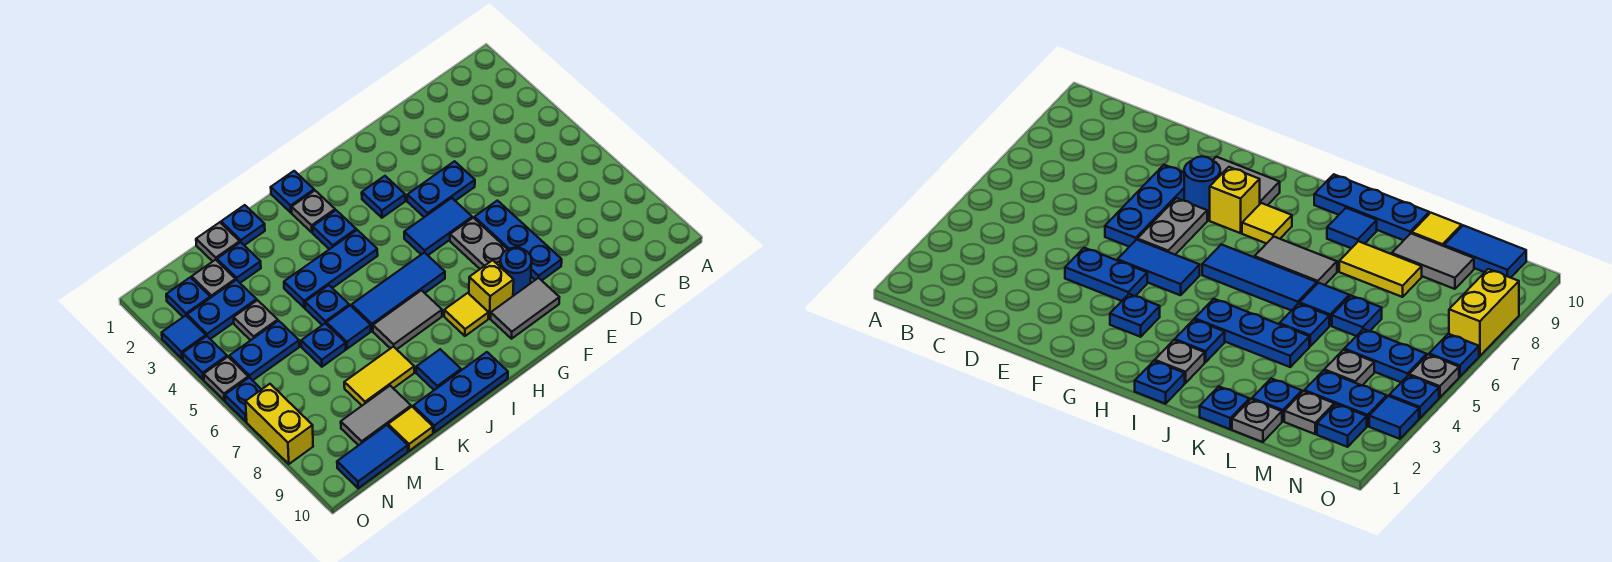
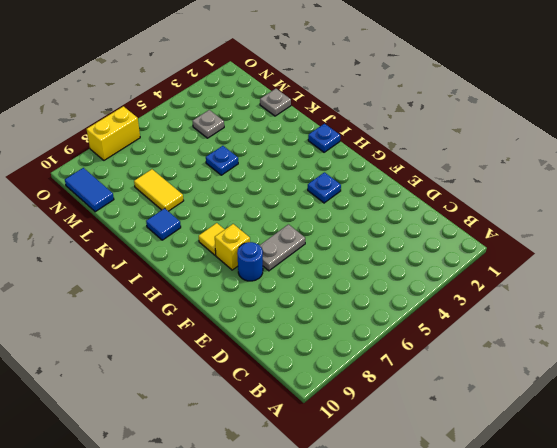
none -> blue plate E4:F4 level 1
none -> blue plate E6:E8 level 1
none -> blue tile F5:G5 level 1
none -> grey tile F9:G9 level 1

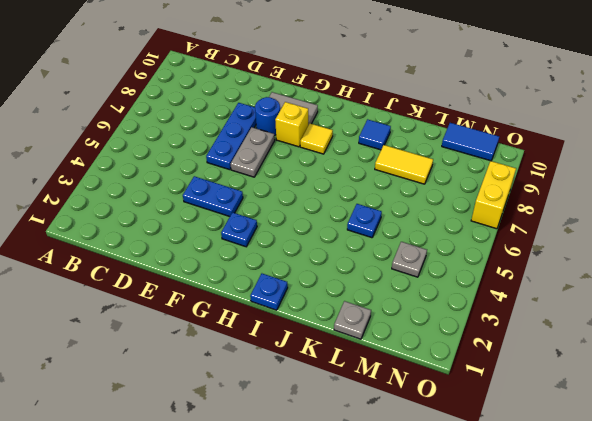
none -> blue tile F5:G5 level 1
none -> blue tile H6:J6 level 1
none -> grey plate I2 level 1
none -> blue plate I3 level 1

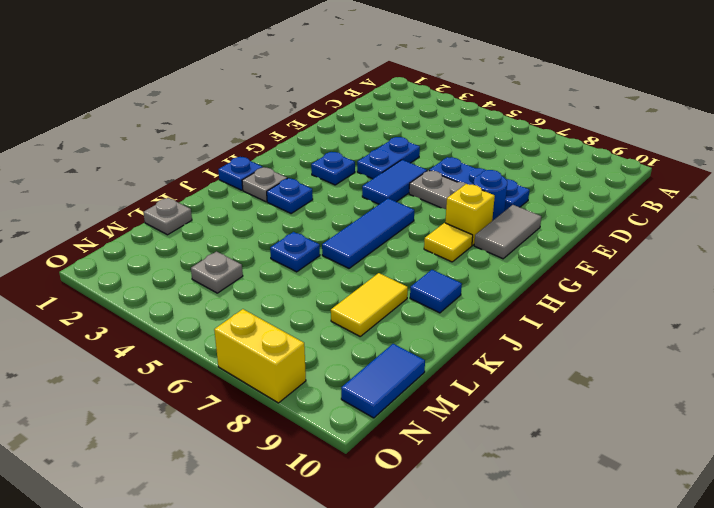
none -> blue plate I4:K4 level 1
none -> grey tile I7:J7 level 1
none -> blue plate I10:K10 level 1
none -> blue plate K1 level 1

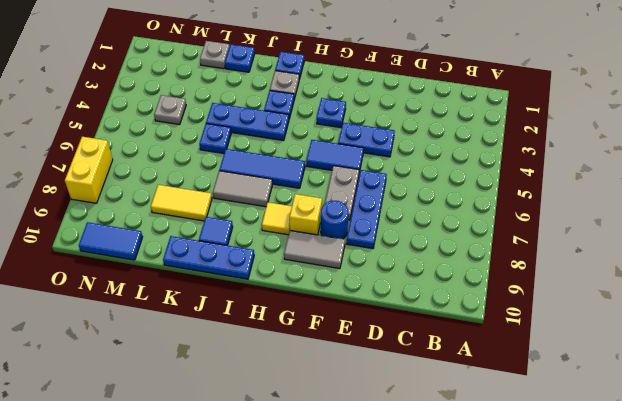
none -> blue tile K6 level 1
none -> blue plate L2 level 1
none -> blue plate L6 level 1
none -> grey tile L9:M9 level 1

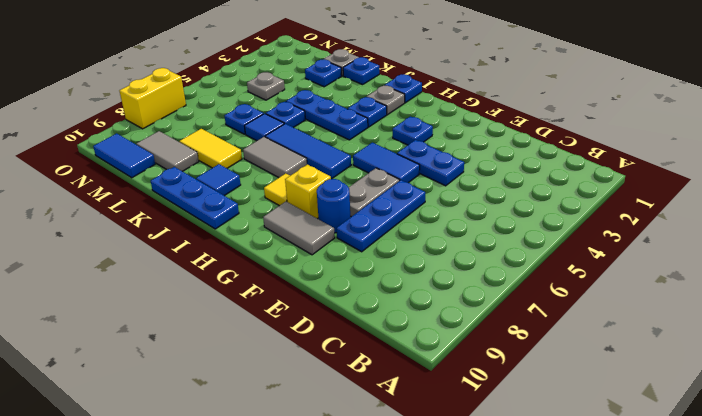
none -> yellow tile L10 level 1
none -> grey plate M2 level 1
none -> blue plate M3:N3 level 1
none -> blue plate M5:N5 level 1

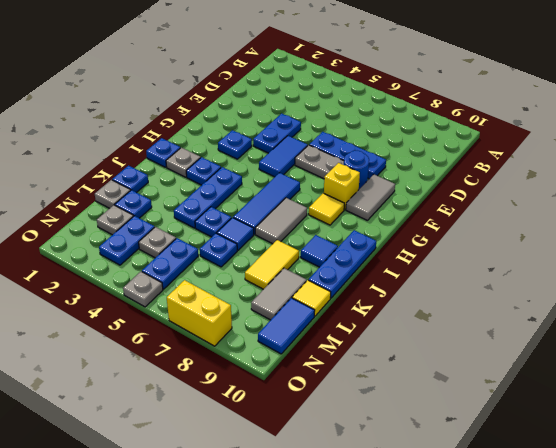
none -> blue plate N2 level 1
none -> blue tile O3 level 1
none -> blue plate O4 level 1
none -> blue plate O6 level 1

